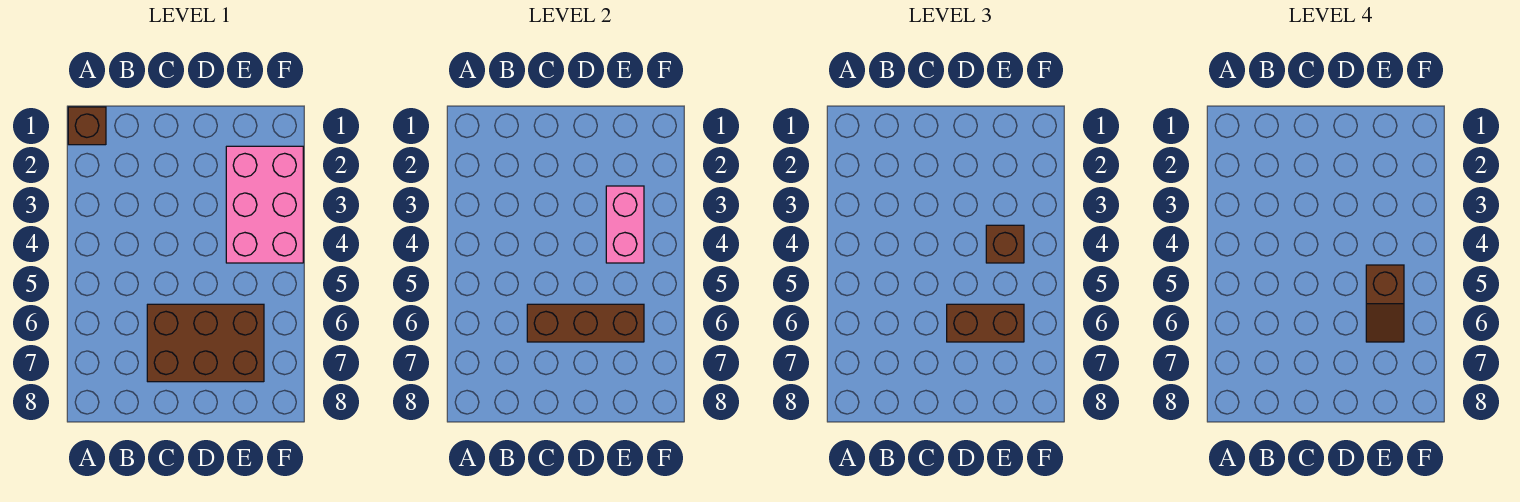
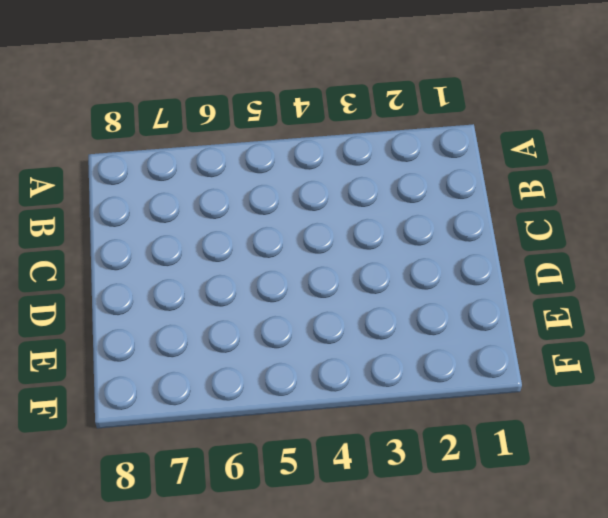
none -> brown brick A1 level 1
none -> brown brick C6:E7 level 1

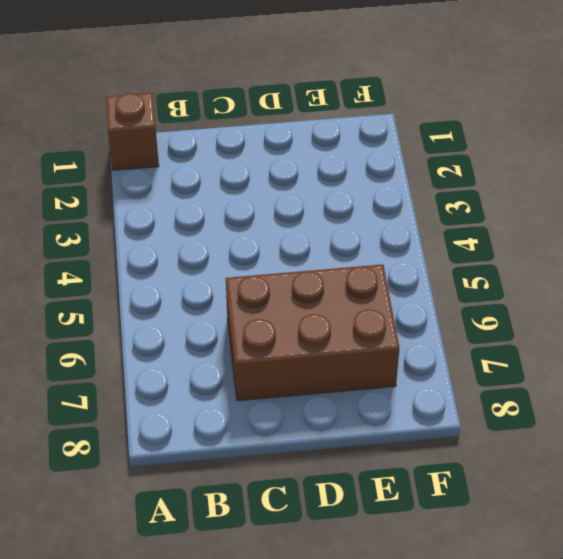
none -> pink brick E2:F4 level 1
none -> brown brick C6:E6 level 2

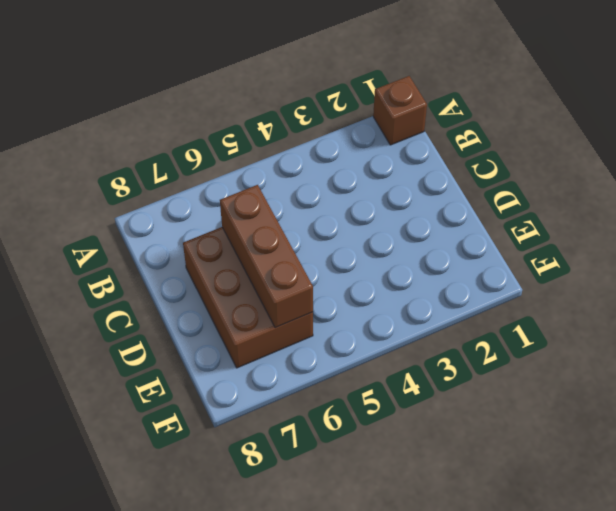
none -> pink brick E2:F4 level 1
none -> pink brick E3:E4 level 2

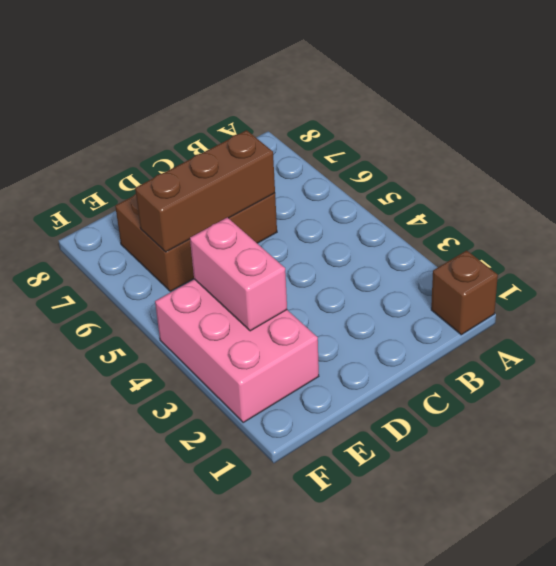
none -> brown brick D6:E6 level 3
none -> brown brick E4 level 3

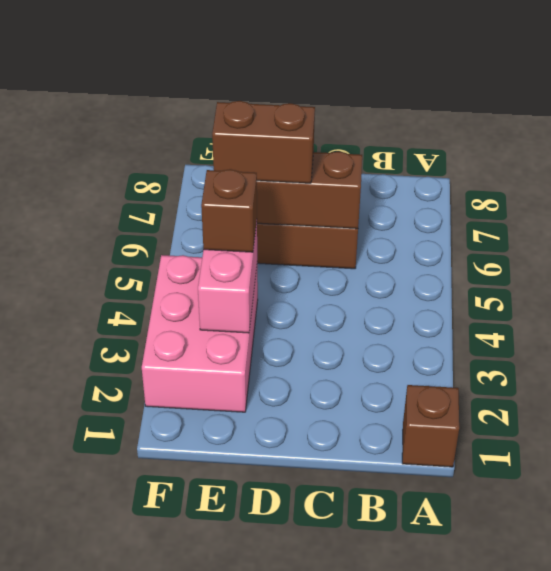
none -> brown slope E5:E6 level 4 top 5

